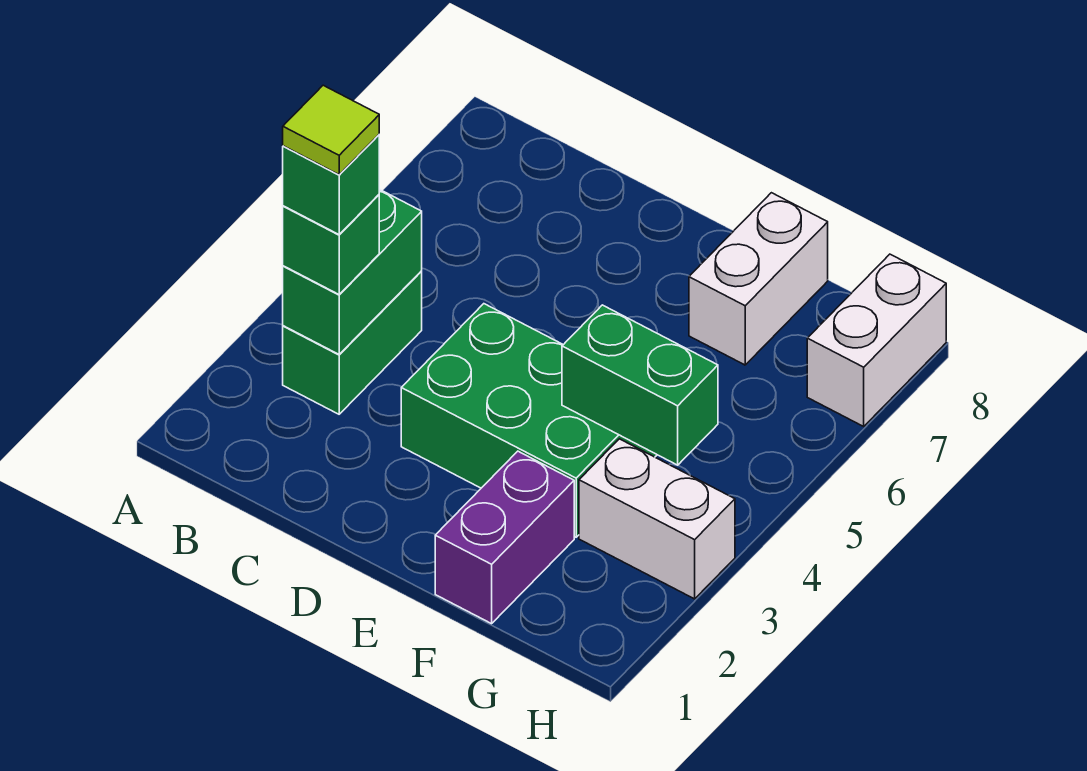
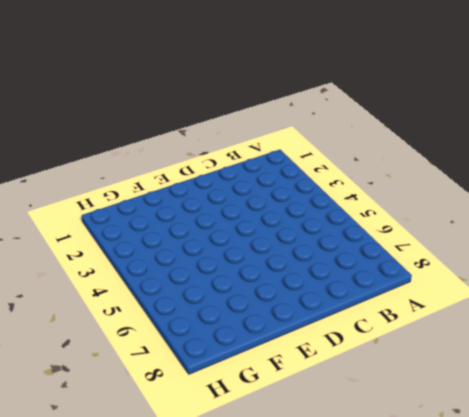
none -> green brick B3:B4 level 1
none -> green brick D3:F4 level 1

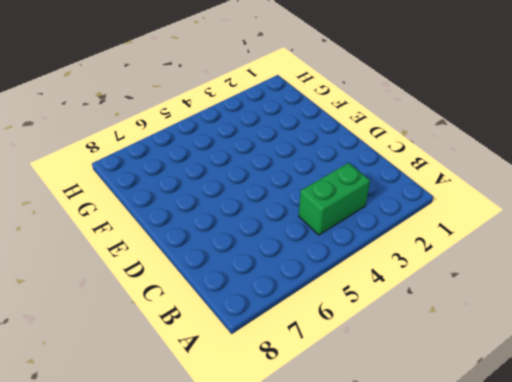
none -> green brick D3:F4 level 1
none -> purple brick F1:F2 level 1

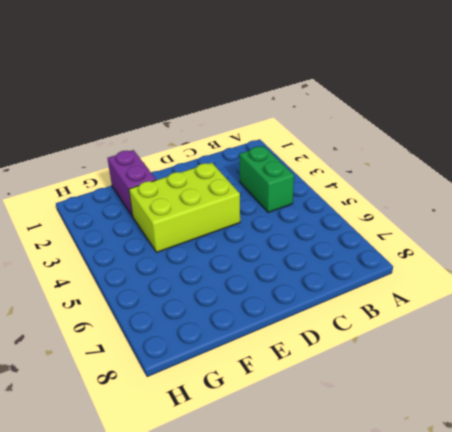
lime brick D3:F4 level 1 -> green brick D3:F4 level 1
none -> white brick F7:F8 level 1
none -> white brick G3:H3 level 1

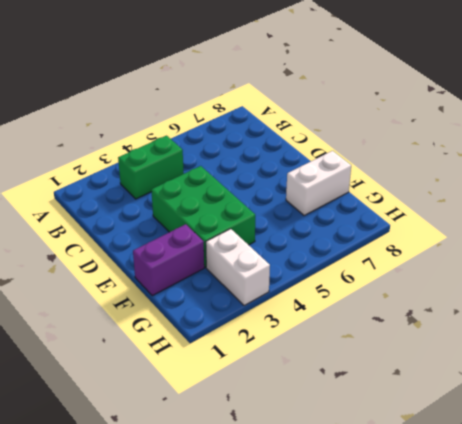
none -> white brick H7:H8 level 1
none -> green brick B3:B4 level 2

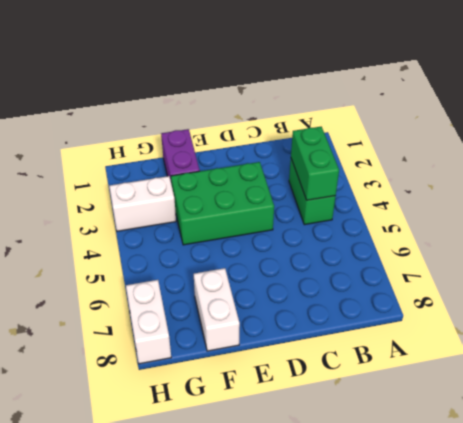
none -> green brick F4:G4 level 2
none -> green brick B3 level 3

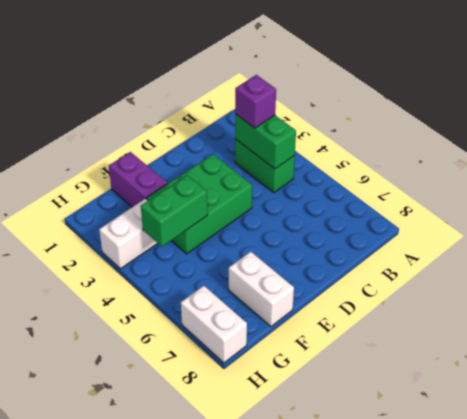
purple brick B3 level 3 -> green brick B3 level 3
none -> green brick B3 level 4
none -> lime tile B3 level 5

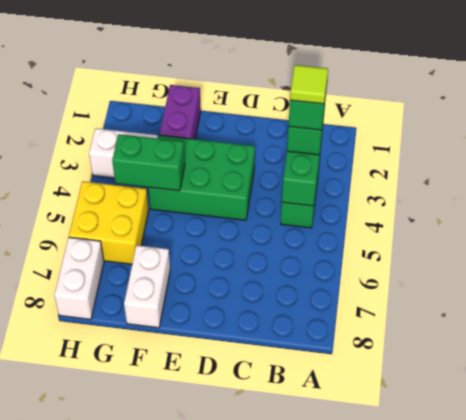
yellow brick G5:H6 level 1 -> none

